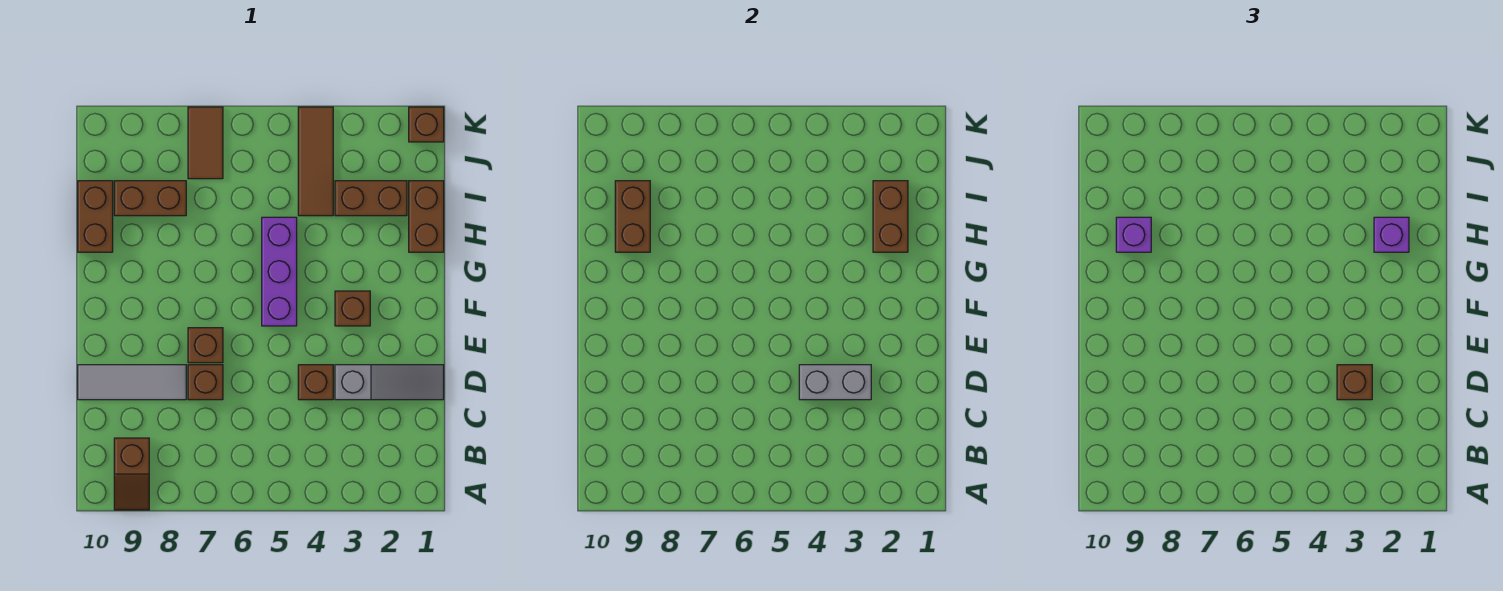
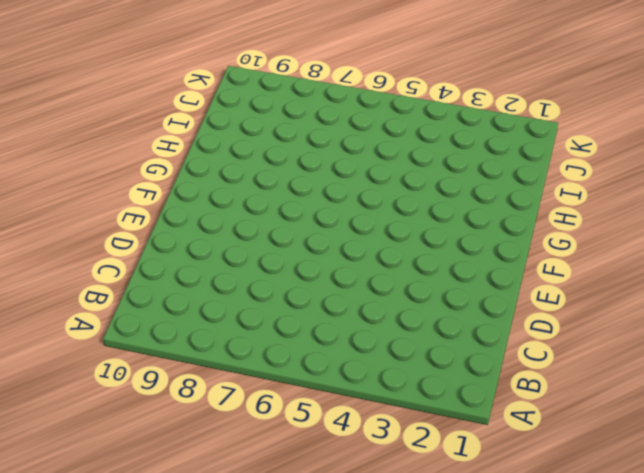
none -> brown slope A9:B9 level 1 top B
none -> grey slope D1:D3 level 1 top 3
none -> brown brick D4 level 1

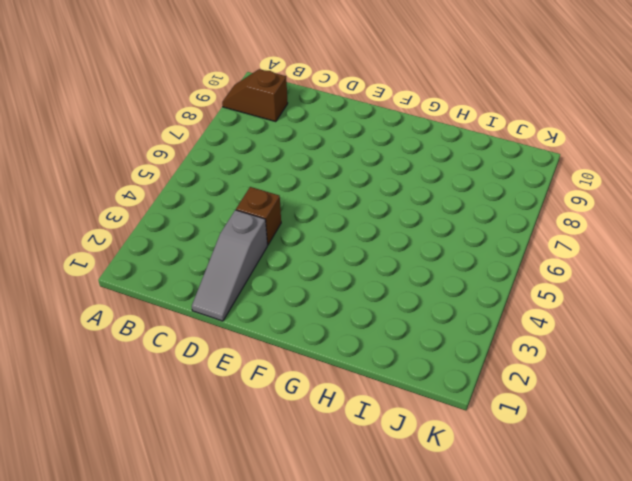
none -> brown brick D7 level 1
none -> grey tile D8:D10 level 1
none -> brown brick E7 level 1

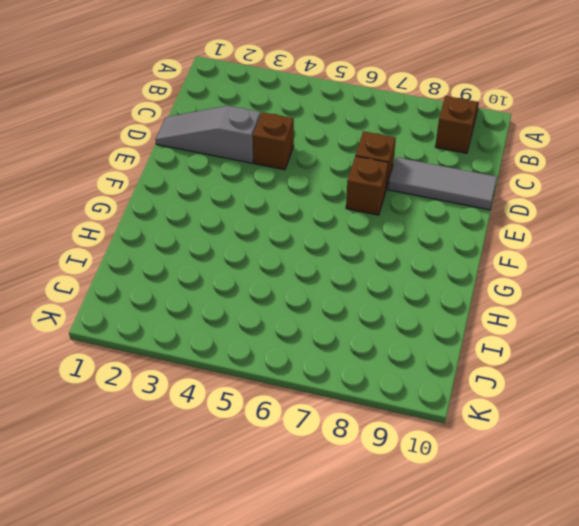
none -> brown brick F3 level 1
none -> purple brick F5:H5 level 1
none -> brown brick H1:I1 level 1

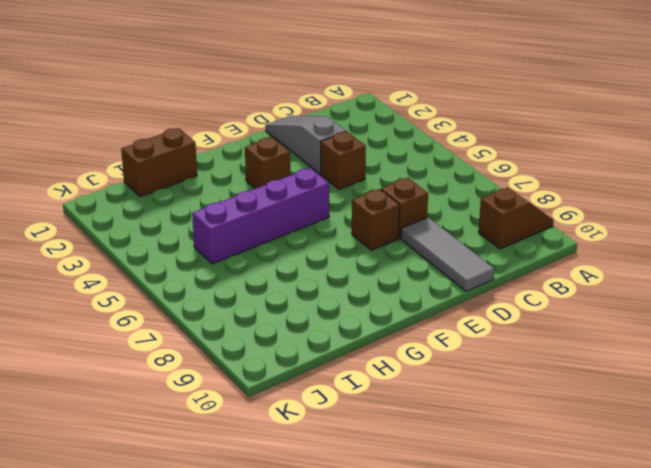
purple brick F5:I5 level 1 -> purple brick F5:H5 level 1
none -> brown brick H10:I10 level 1
none -> brown brick I2:I3 level 1
none -> brown tile I4:K4 level 1

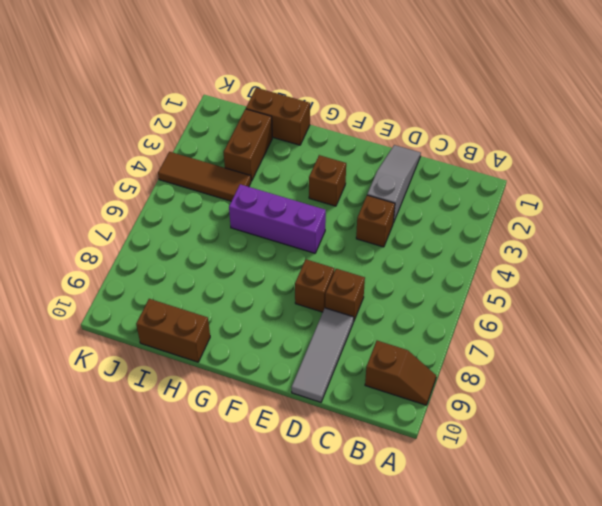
none -> brown brick I8:I9 level 1
none -> brown tile J7:K7 level 1
none -> brown brick K1 level 1

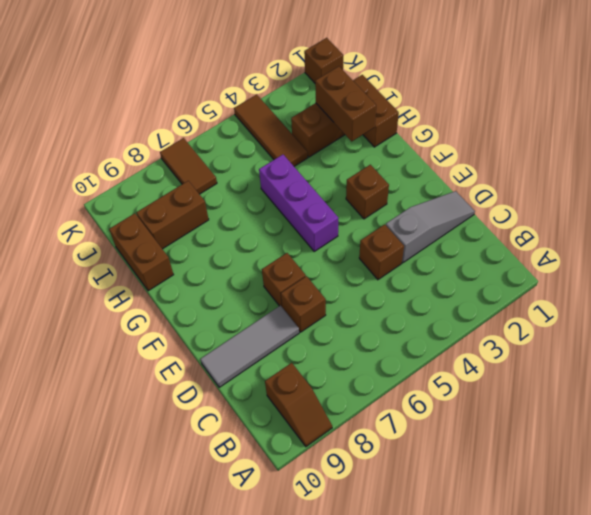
none -> grey brick D3:D4 level 2
none -> brown brick H9:I9 level 2
none -> brown brick D3 level 3

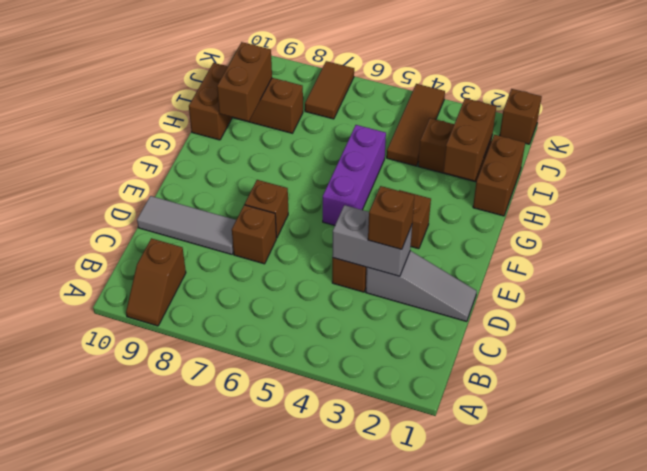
none -> purple brick H2 level 3
none -> purple brick H9 level 3

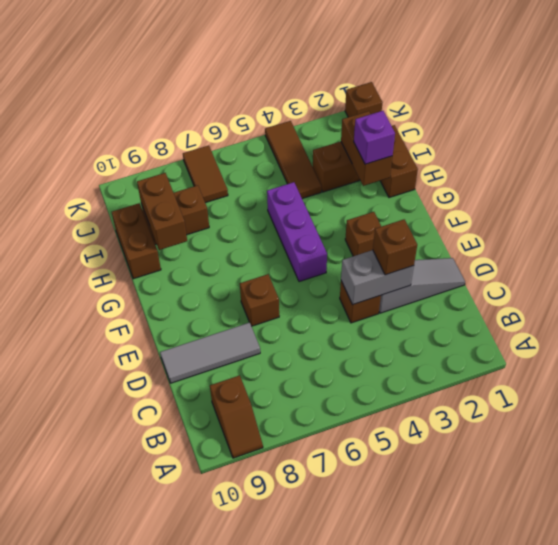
none -> brown brick D7 level 1
none -> purple brick H9 level 3

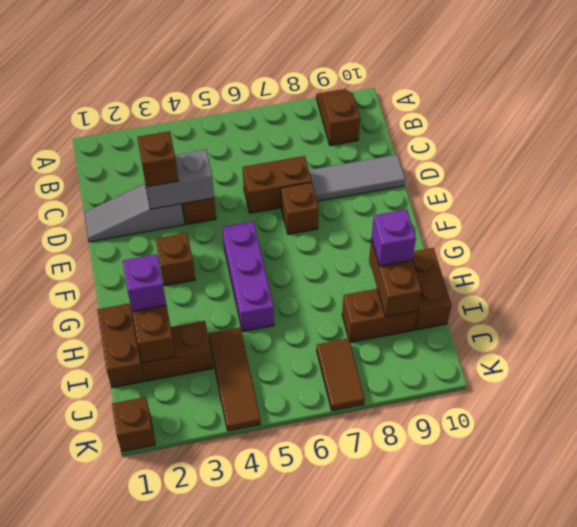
brown brick D6:D7 level 1 -> brown brick D7 level 1

